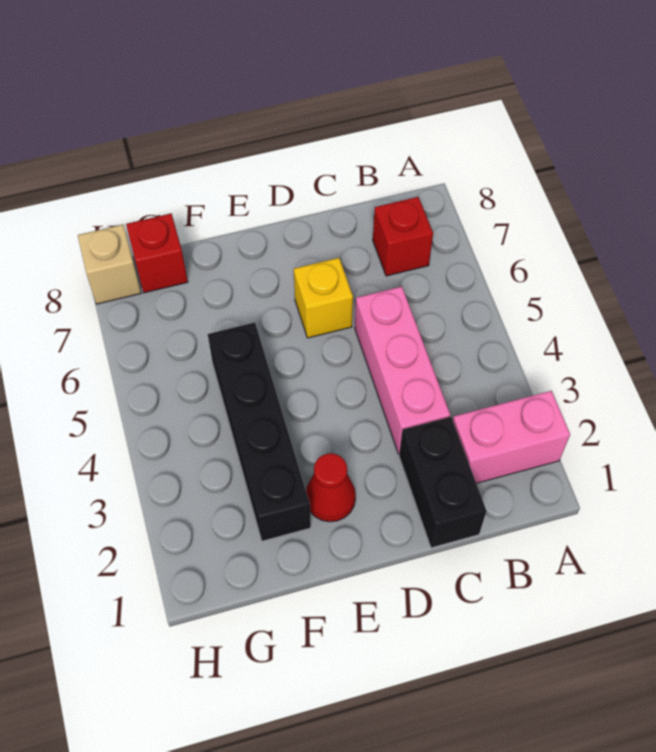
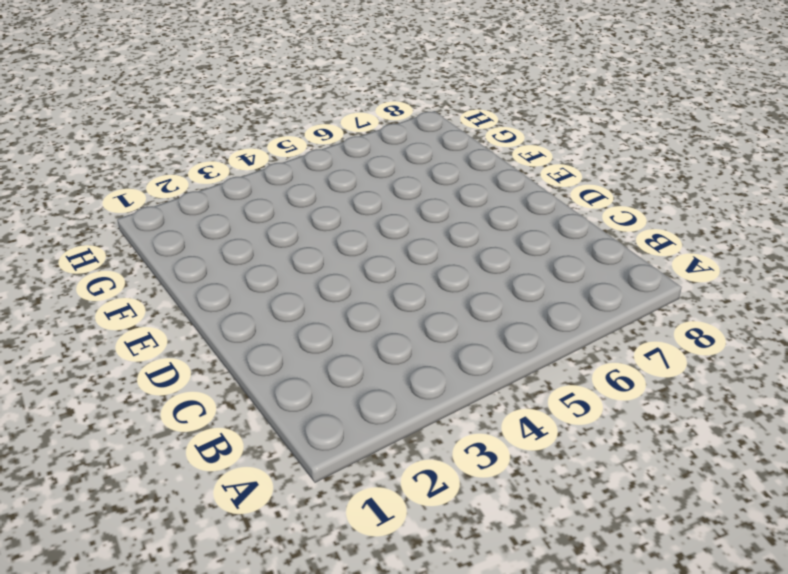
none -> pink brick A2:B2 level 1
none -> red brick B7 level 1

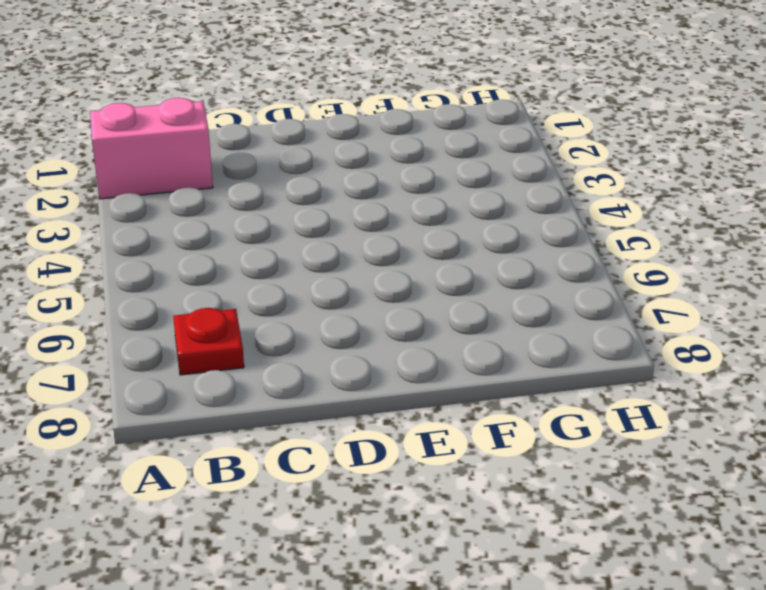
red plate B7 level 1 -> red brick B7 level 1
none -> black brick C1:C2 level 1
none -> pink brick C3:C5 level 1

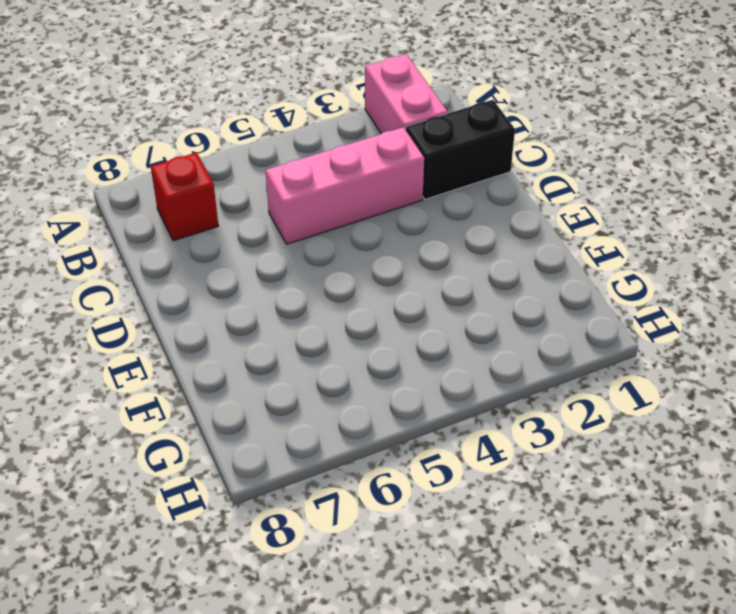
none -> yellow brick D6 level 1
none -> red cone E2 level 1

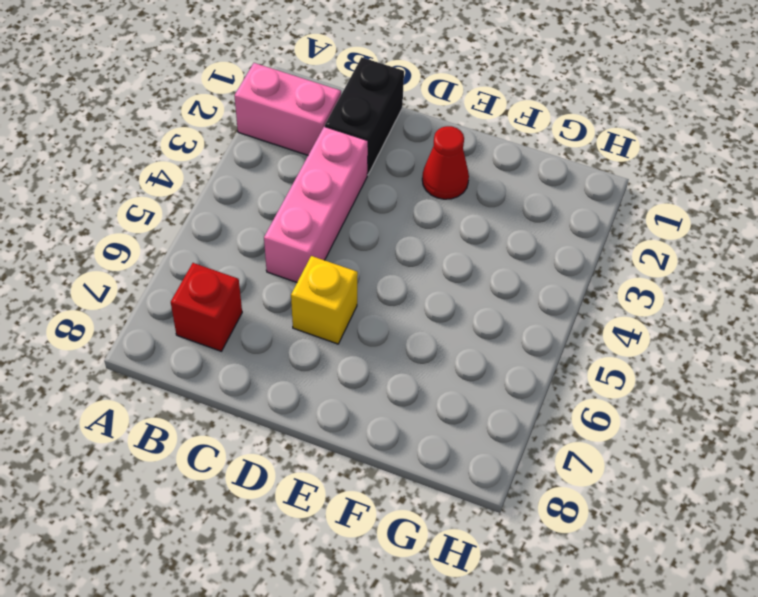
none -> black brick F2:F5 level 1
none -> red brick G8 level 1

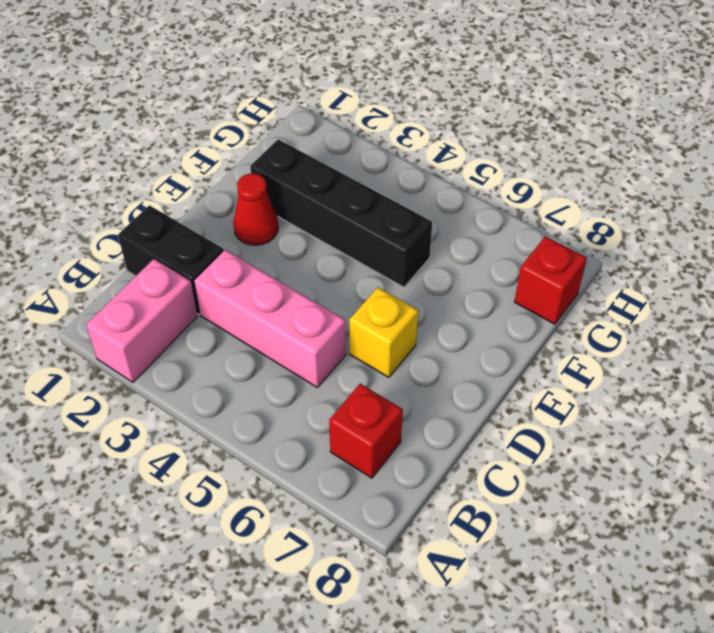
none -> tan brick H8 level 1

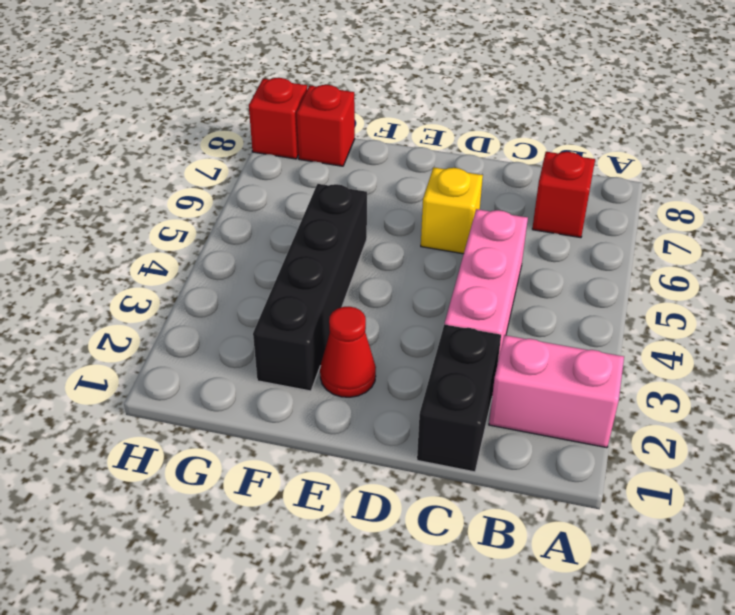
red brick H8 level 1 -> tan brick H8 level 1

